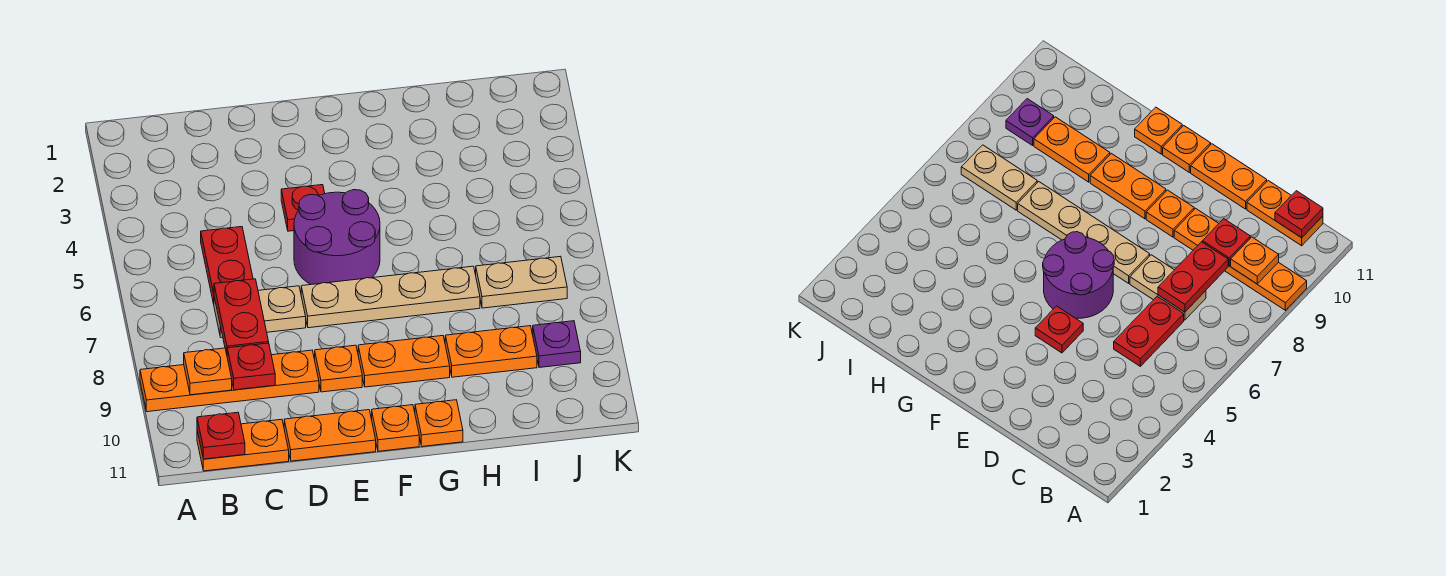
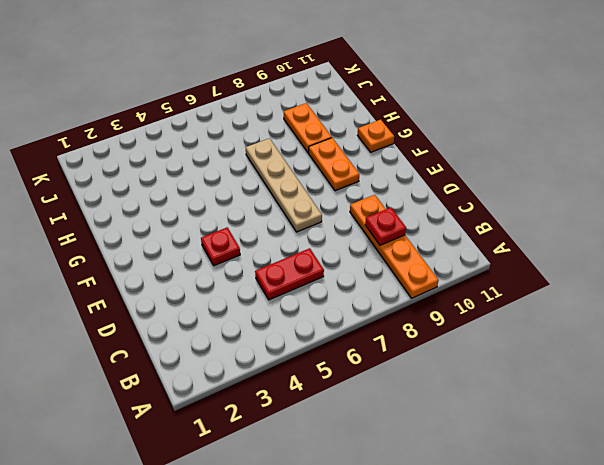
none -> orange plate B11:C11 level 1
none -> tan plate C7:D7 level 1
none -> orange plate D11:E11 level 1

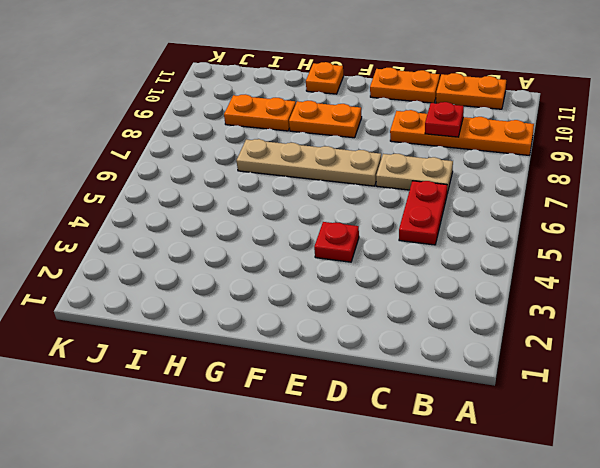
none -> purple round brick E5:F6 level 1
none -> orange plate E9 level 1
none -> orange plate F11 level 1

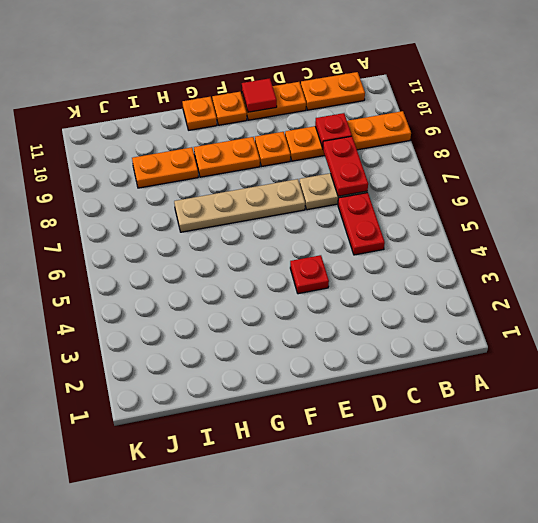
red tile E11 level 2 -> none
none -> purple round brick E5:F6 level 1
none -> tan plate I7:J7 level 1
none -> purple plate J9 level 1

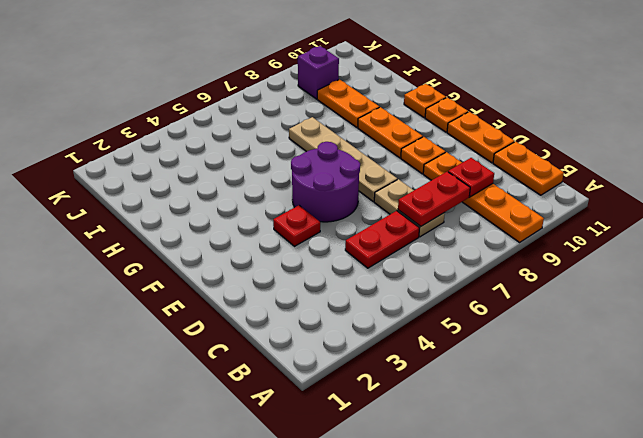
purple brick J9 level 1 -> purple plate J9 level 1
none -> tan plate I7:J7 level 1
none -> orange plate B9 level 2
none -> red plate B11 level 2

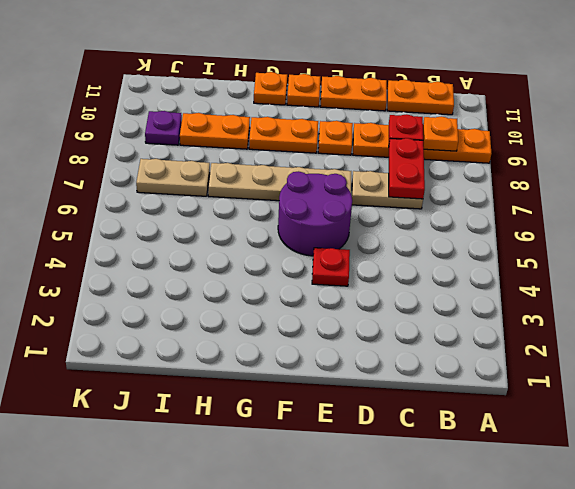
none -> red plate C5:C6 level 1
none -> red plate B11 level 2

